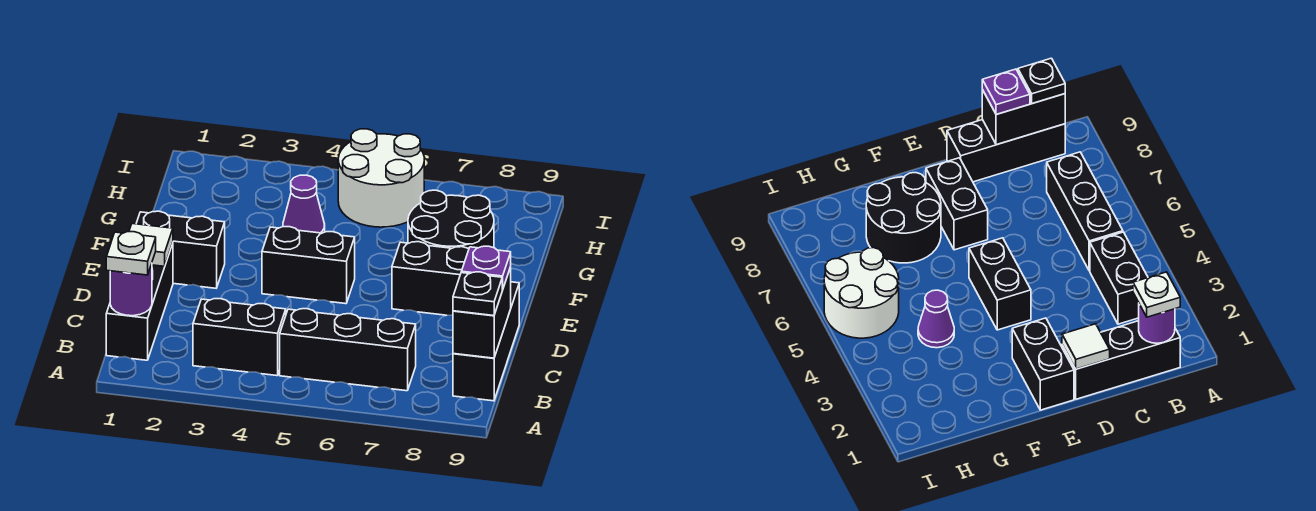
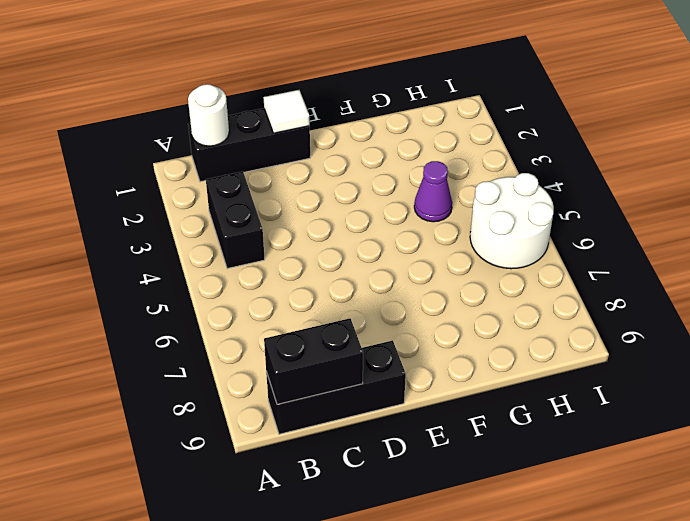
white round brick B1 level 2 -> purple round brick B1 level 2
none -> black brick B5:B7 level 1
none -> black brick E1:E2 level 1
none -> black brick E4:E5 level 1

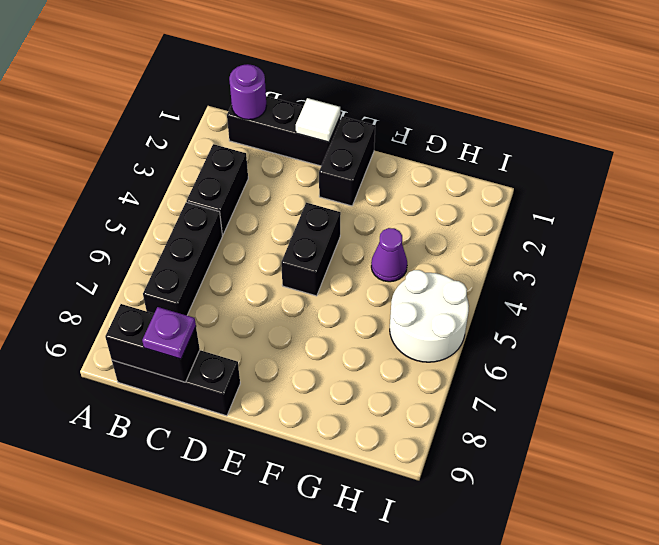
none -> black brick E7:E8 level 1
none -> black round brick F7:G8 level 1
none -> white plate B1 level 3

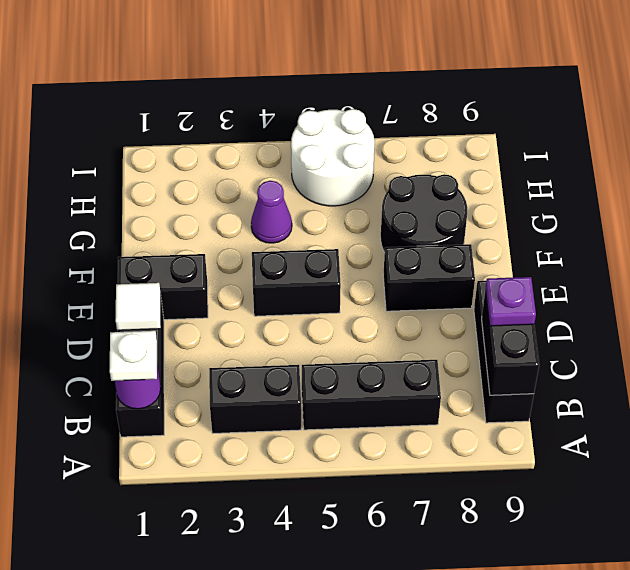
none -> black plate B9 level 3

